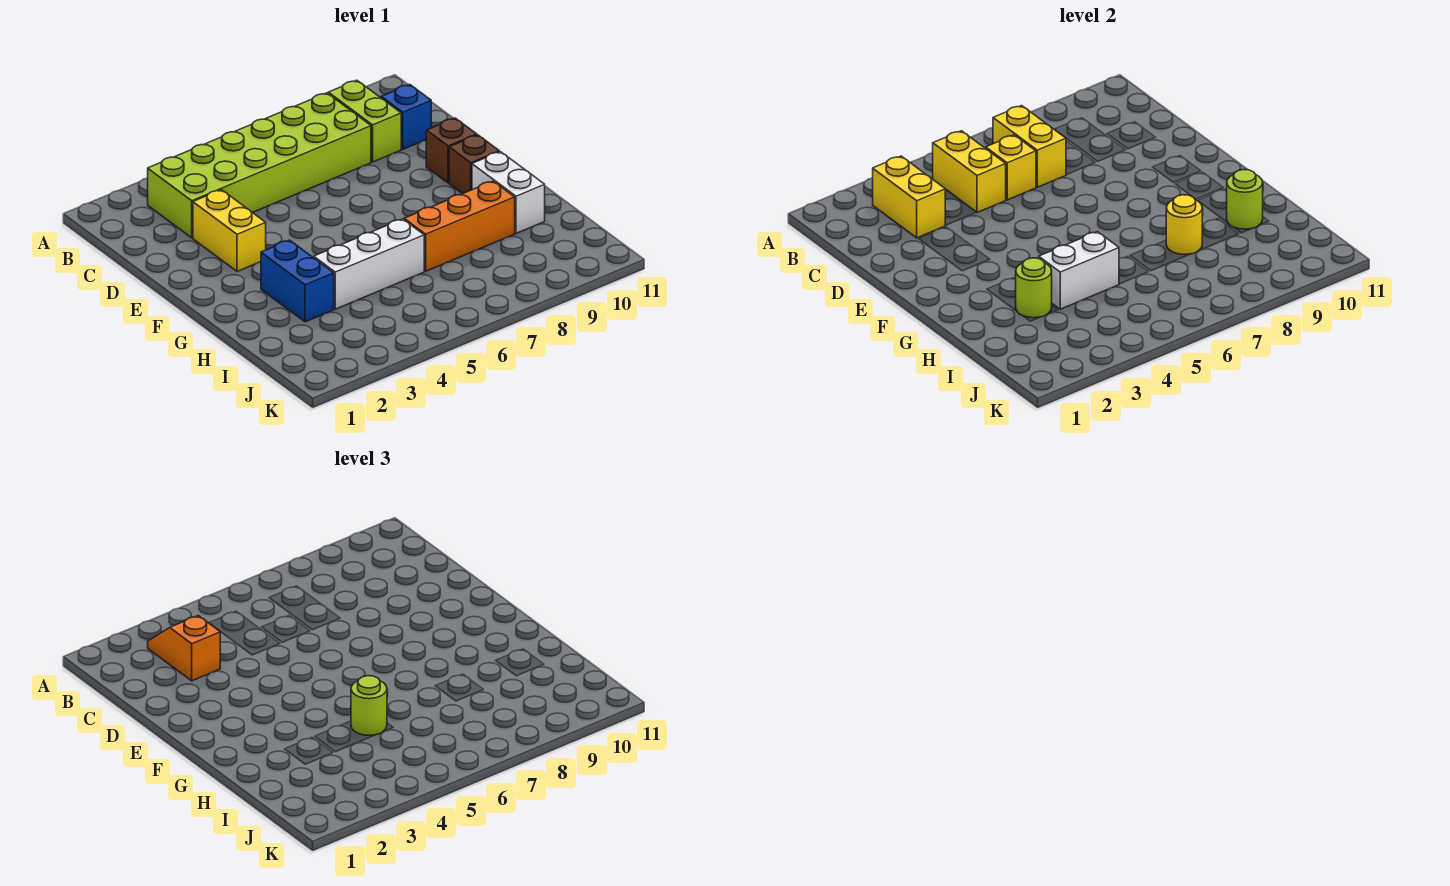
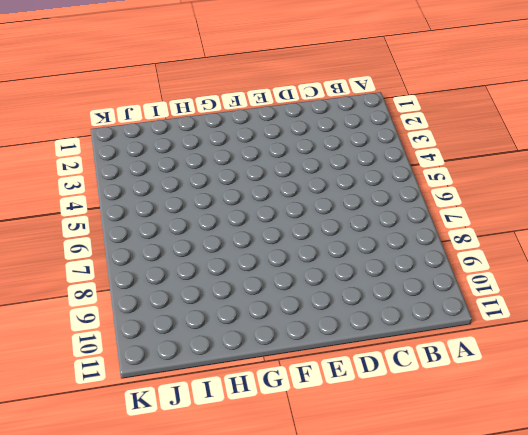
none -> lime brick B3:C8 level 1
none -> lime brick B9:C9 level 1
none -> blue brick C10 level 1

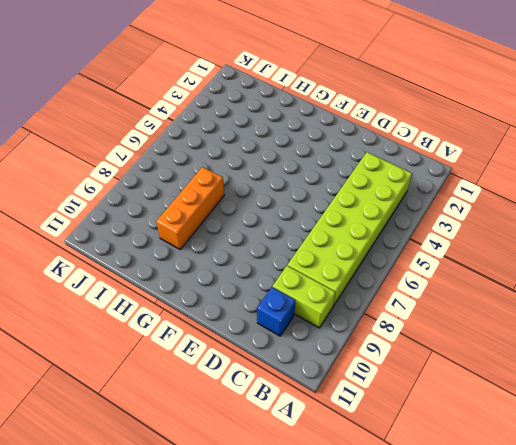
none -> yellow brick D3:E3 level 1
none -> brown brick E10 level 1
none -> brown brick F10 level 1

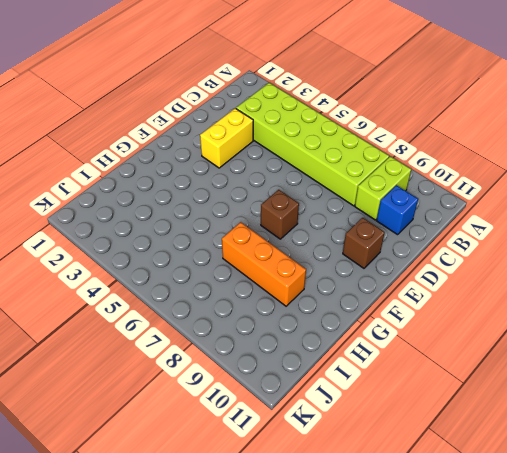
brown brick F7 level 1 -> brown brick F10 level 1
none -> blue brick G3:H3 level 1
none -> white brick G10:H10 level 1
none -> white brick H4:H6 level 1

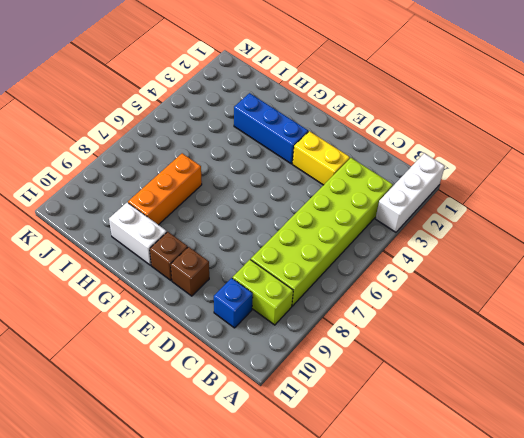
white brick A1:A3 level 1 -> white brick H4:H6 level 1
blue brick F3:H3 level 1 -> blue brick G3:H3 level 1
none -> yellow brick B3:C3 level 2
none -> yellow brick B5:C5 level 2
none -> yellow brick B7:C7 level 2

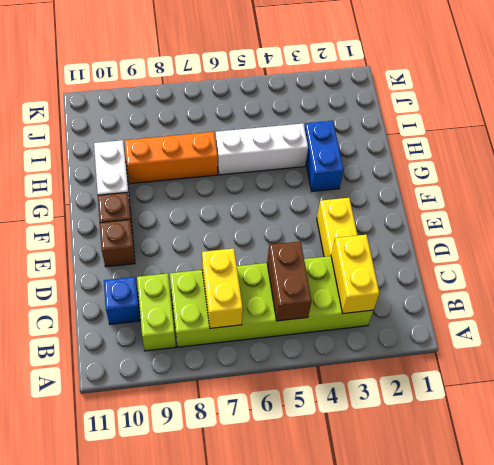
brown brick B5:C5 level 2 -> yellow brick B5:C5 level 2
none -> yellow brick C6 level 2
none -> lime round brick H3 level 2
none -> white brick H4:H5 level 2

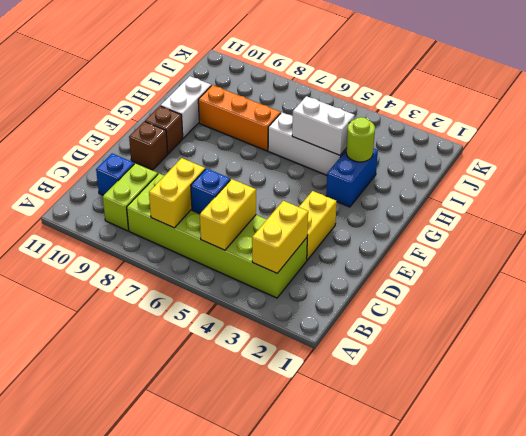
blue brick C6 level 2 -> yellow brick C6 level 2
none -> yellow round brick H8 level 2
none -> lime round brick H10 level 2
none -> orange slope B3:C3 level 3 top C

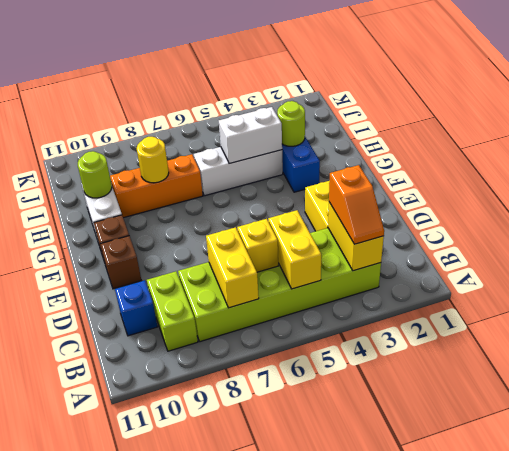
none -> lime round brick H5 level 3

